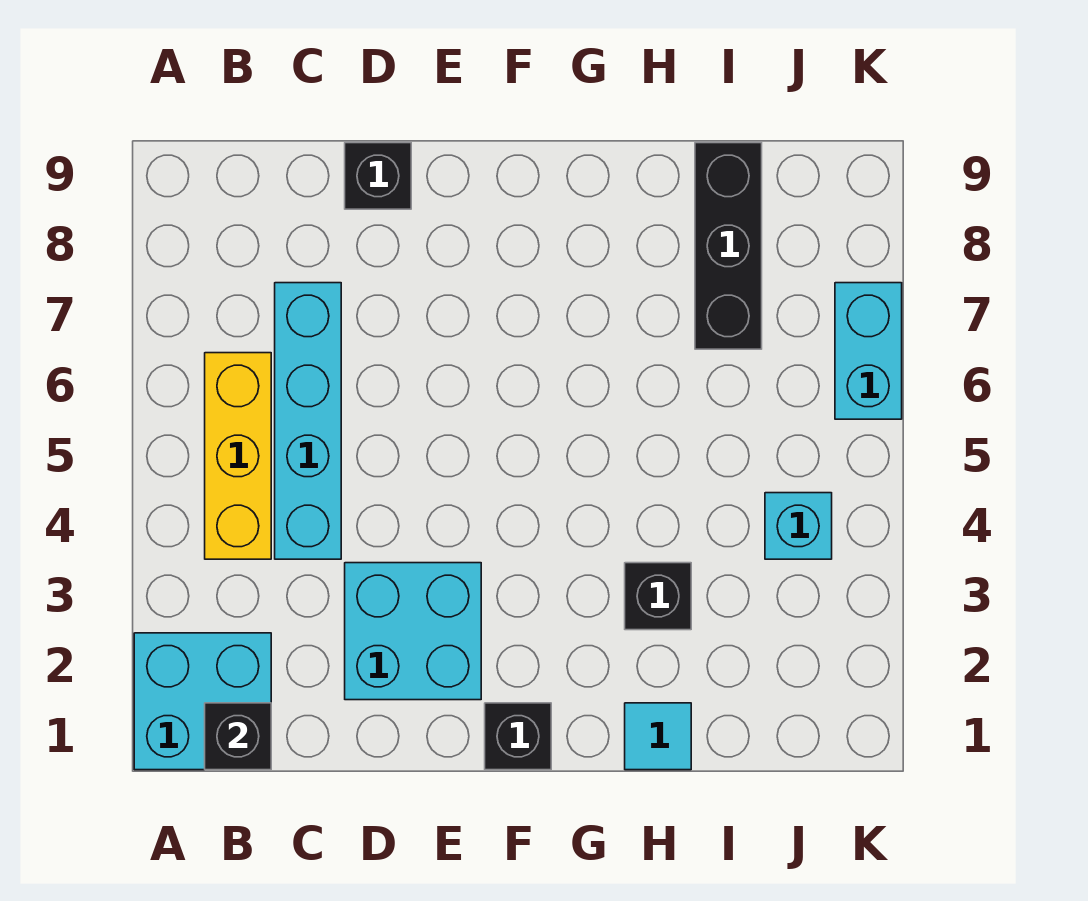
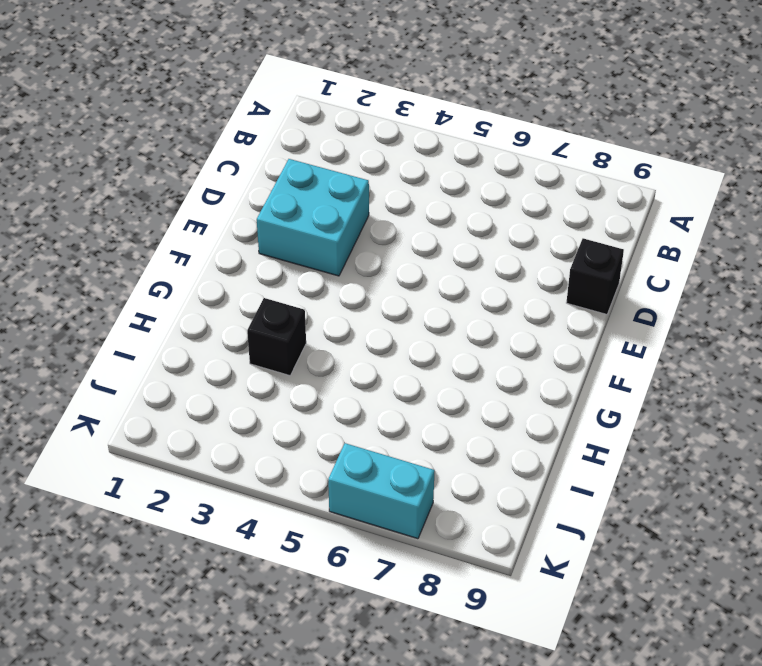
none -> cyan brick A1:B2 level 1
none -> yellow brick B4:B6 level 1
none -> cyan brick C4:C7 level 1

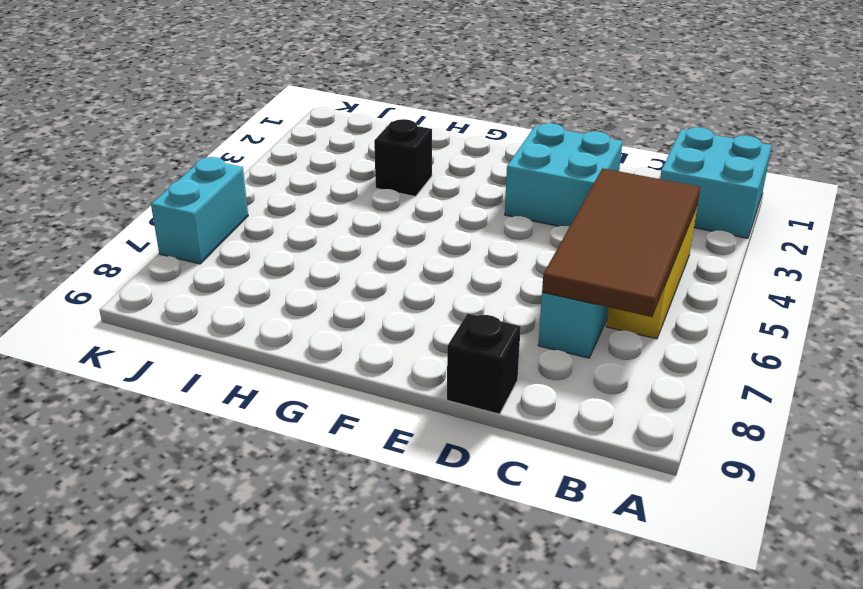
brown tile B4:C7 level 2 -> none
none -> black brick F1 level 1
none -> cyan tile H1 level 1
none -> black brick I7:I9 level 1

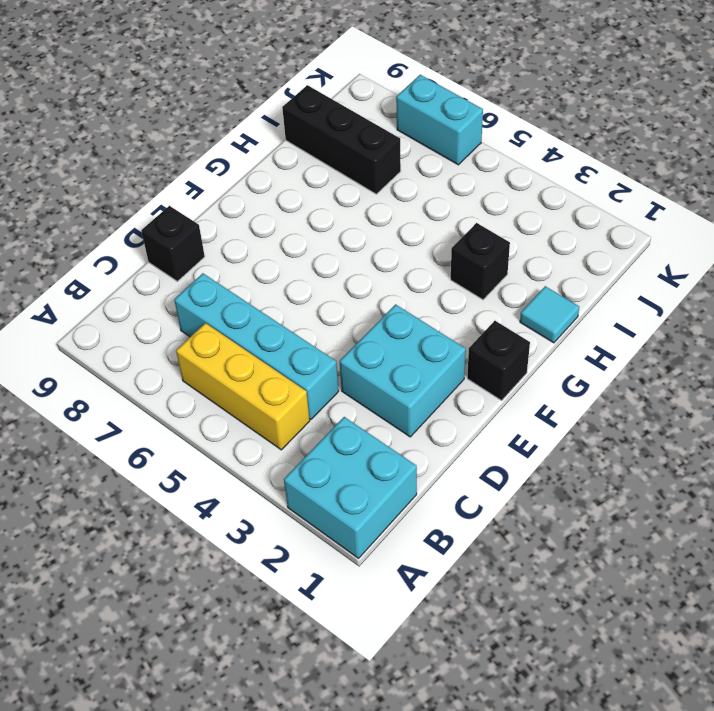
none -> cyan brick J4 level 1
none -> black brick B1 level 2

